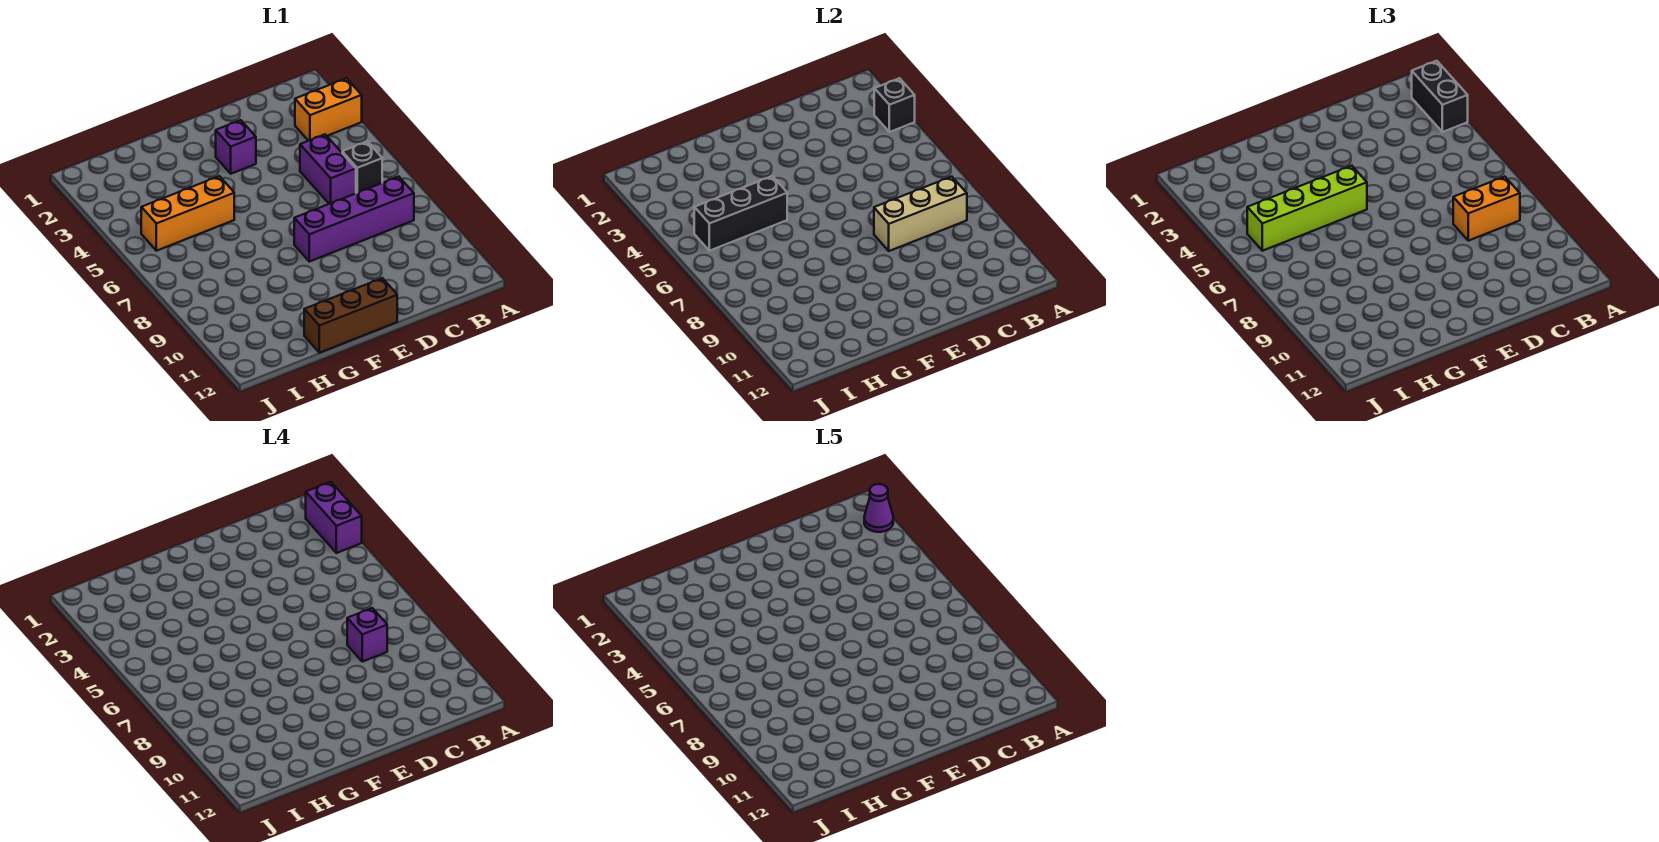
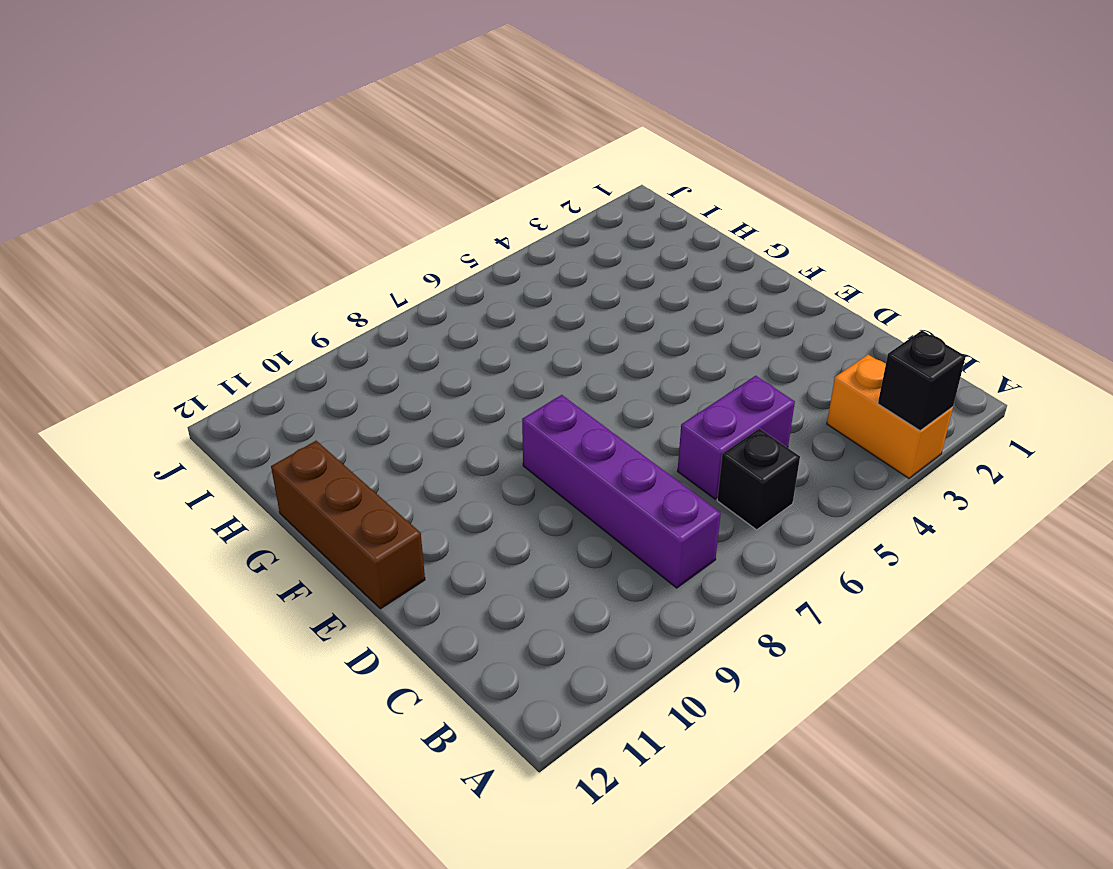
none -> purple brick E3 level 1
none -> orange brick G5:I5 level 1
none -> tan brick B8:D8 level 2

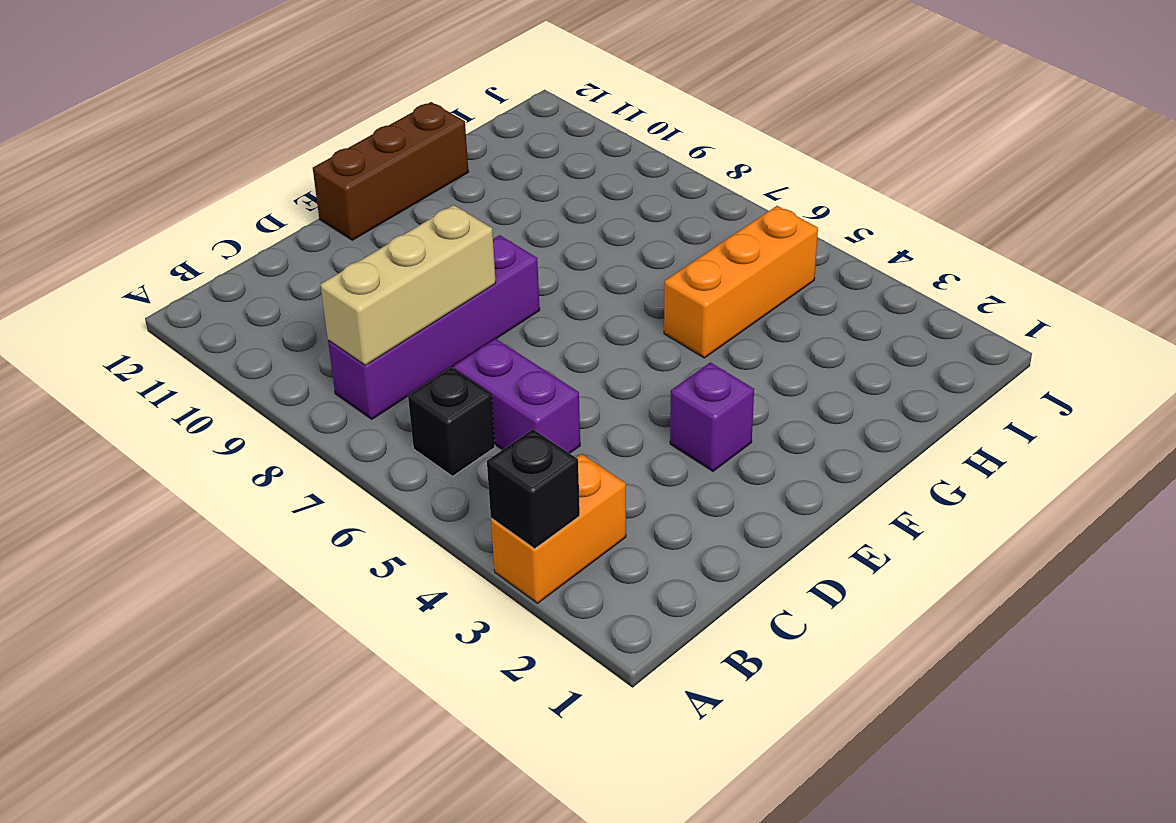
none -> black brick G5:I5 level 2
none -> black brick A2:A3 level 3
none -> orange brick B8:C8 level 3

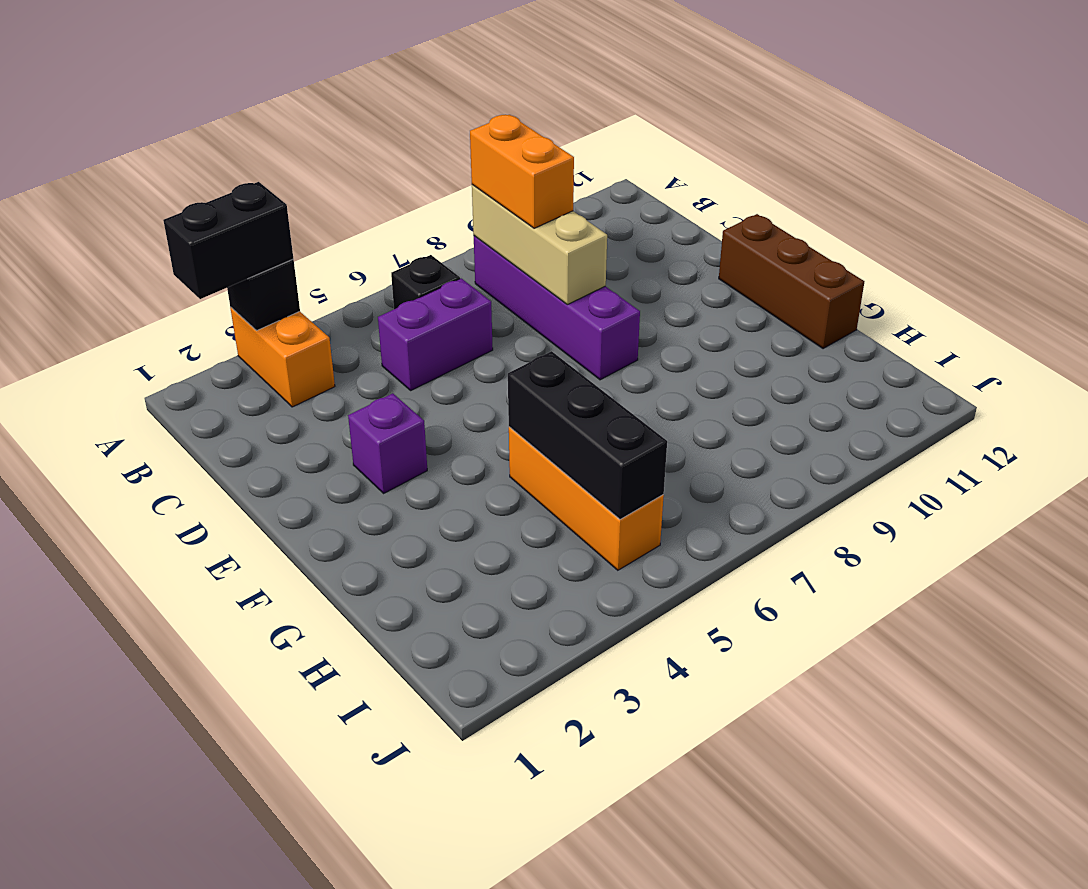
none -> lime brick F5:I5 level 3
none -> purple brick A2:A3 level 4
none -> purple brick C8 level 4

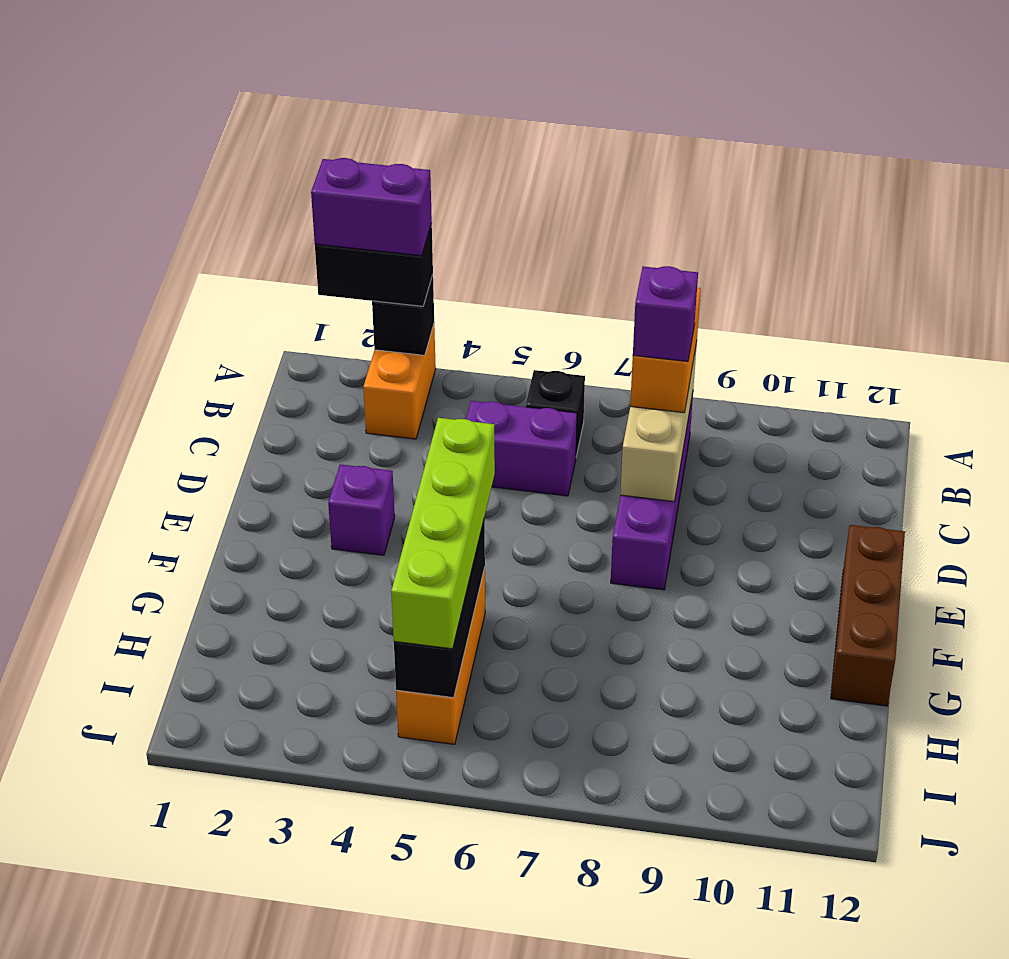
none -> purple cone A2 level 5

